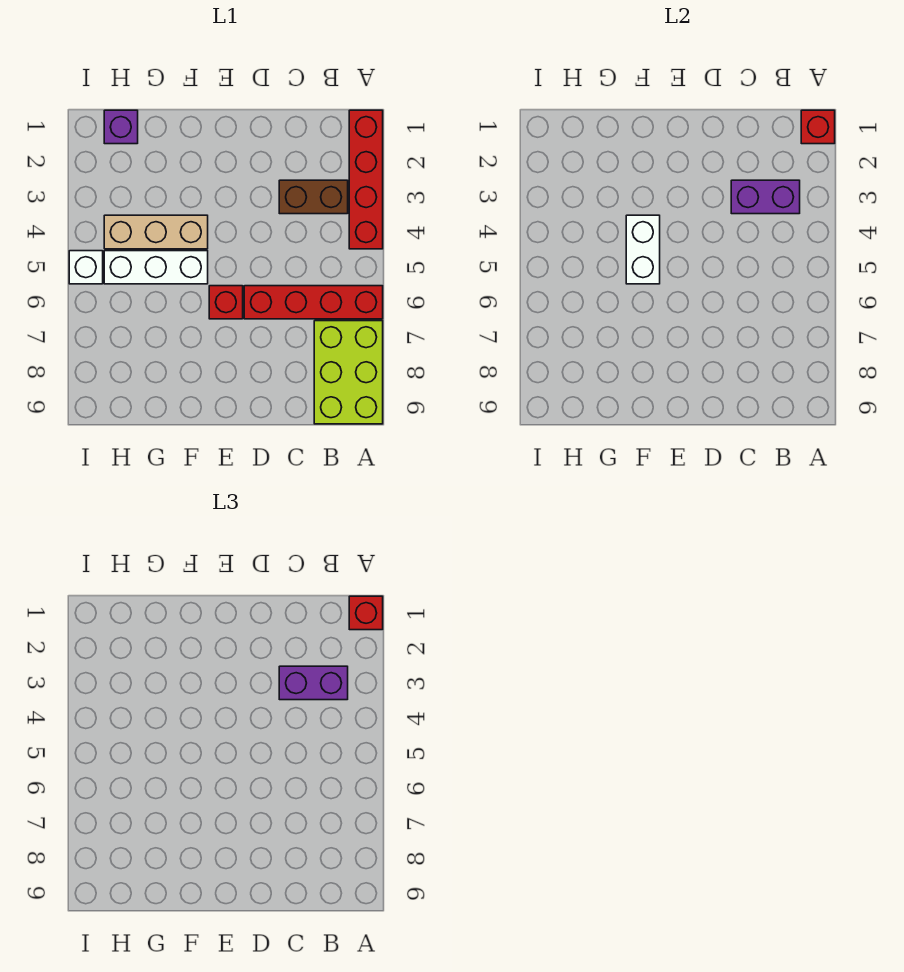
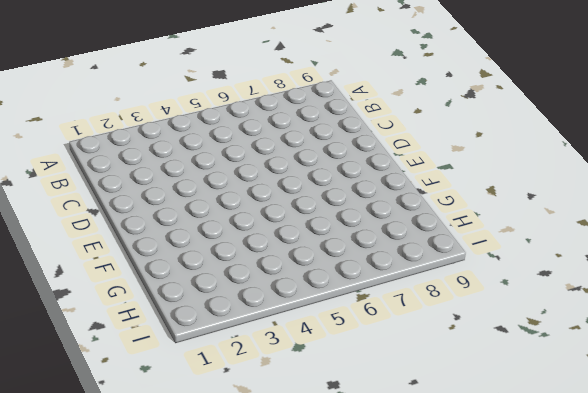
none -> red brick A1:A4 level 1
none -> red brick A6:D6 level 1
none -> lime brick A7:B9 level 1

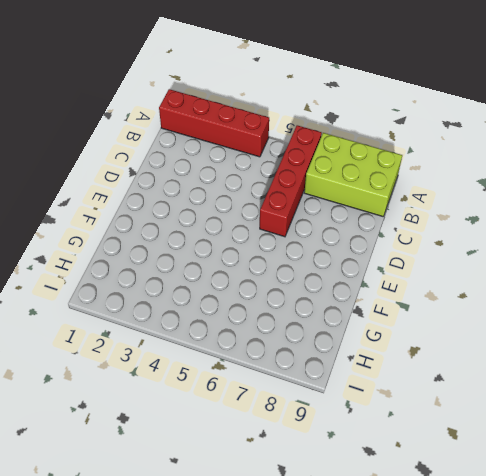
none -> brown brick B3:C3 level 1
none -> red brick E6 level 1
none -> tan brick F4:H4 level 1

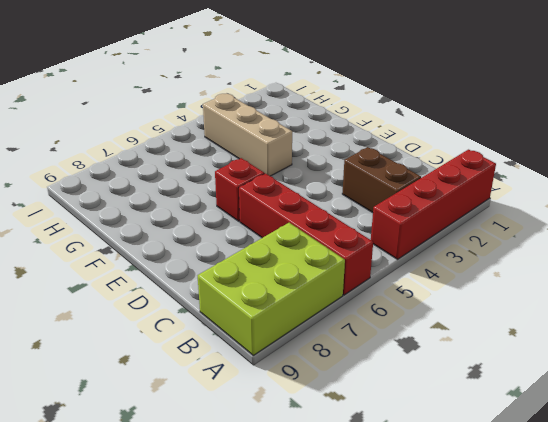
none -> white brick F5:H5 level 1
none -> purple brick H1 level 1
none -> white brick I5 level 1

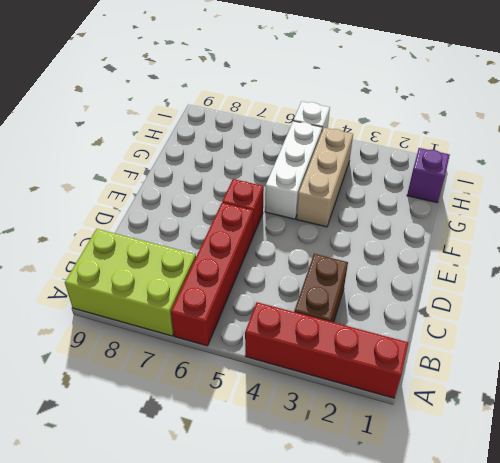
none -> red brick A1 level 2
none -> purple brick B3:C3 level 2
none -> white brick F4:F5 level 2

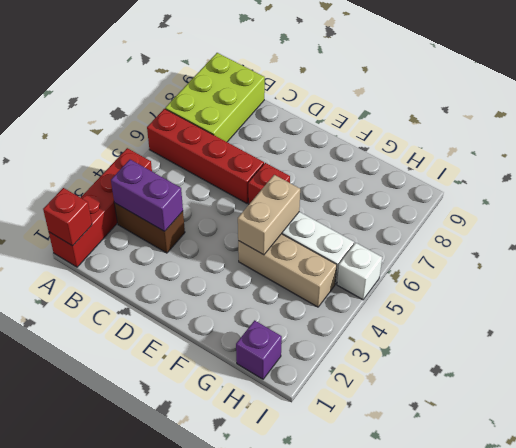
tan brick F4:F5 level 2 -> white brick F4:F5 level 2
none -> red brick A1 level 3
none -> purple brick B3:C3 level 3

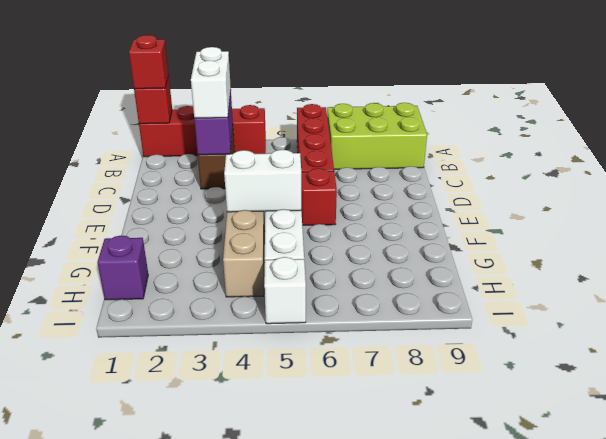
white brick B3:C3 level 3 -> purple brick B3:C3 level 3

